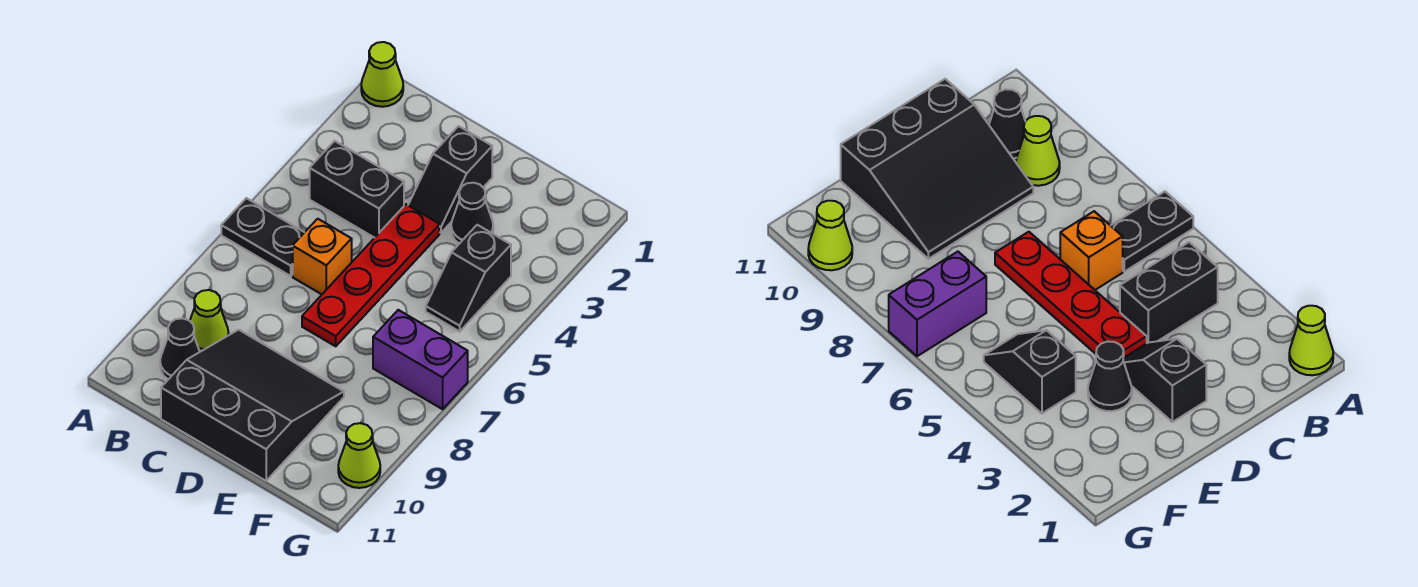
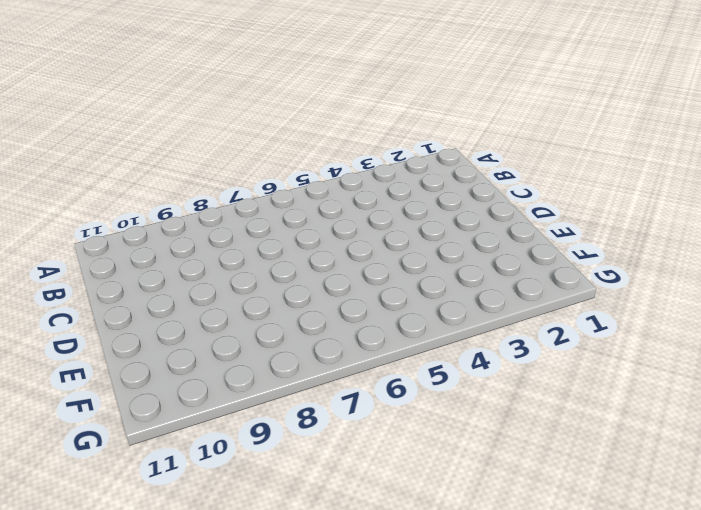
none -> lime cone A1 level 1
none -> black plate A6:B6 level 1
none -> black brick B4:C4 level 1

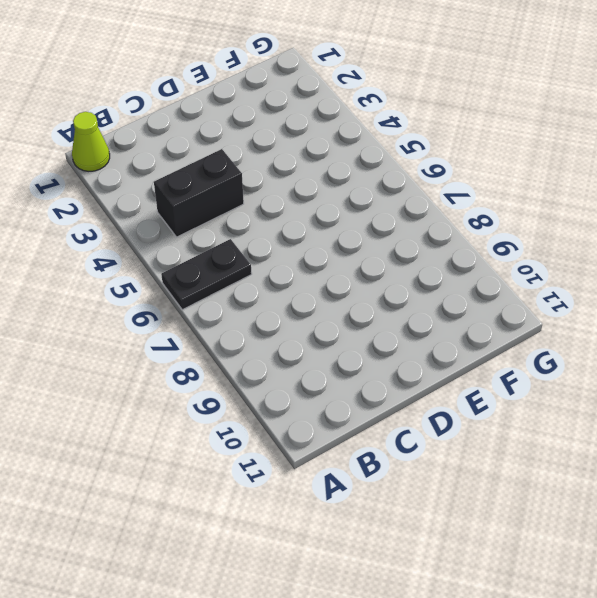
none -> lime cone B9 level 1
none -> black cone B10 level 1
none -> orange brick C6 level 1

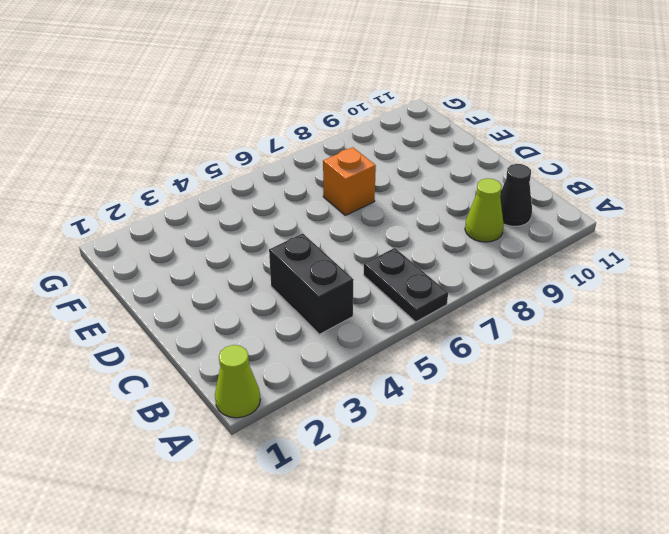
orange brick E7 level 1 -> orange brick C6 level 1
none -> black slope C9:E11 level 1 top 11
none -> black slope D2:D3 level 1 top 2
none -> red plate D4:D7 level 1

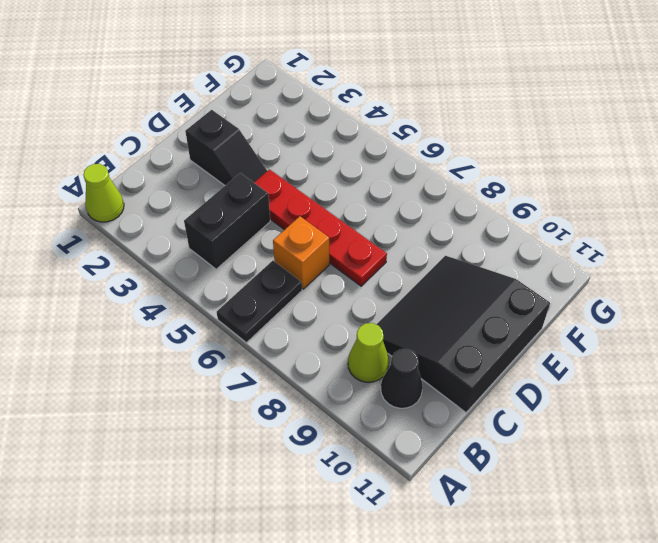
none -> black cone E3 level 1
none -> black slope F4:F5 level 1 top 4
none -> purple brick F7:G7 level 1

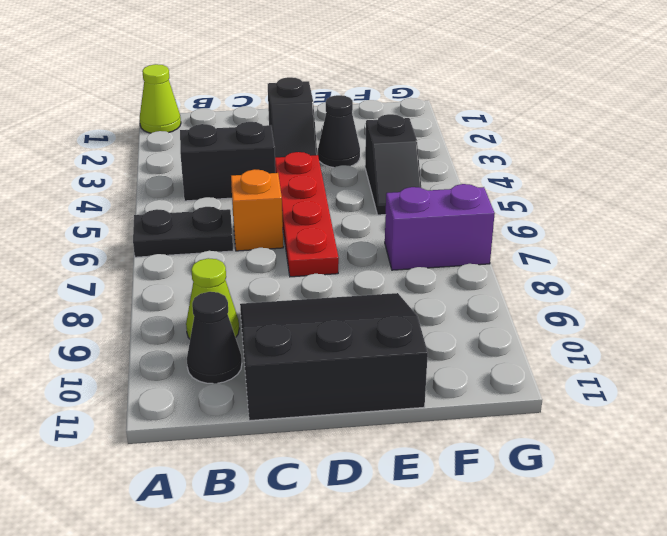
none -> lime cone G10 level 1

